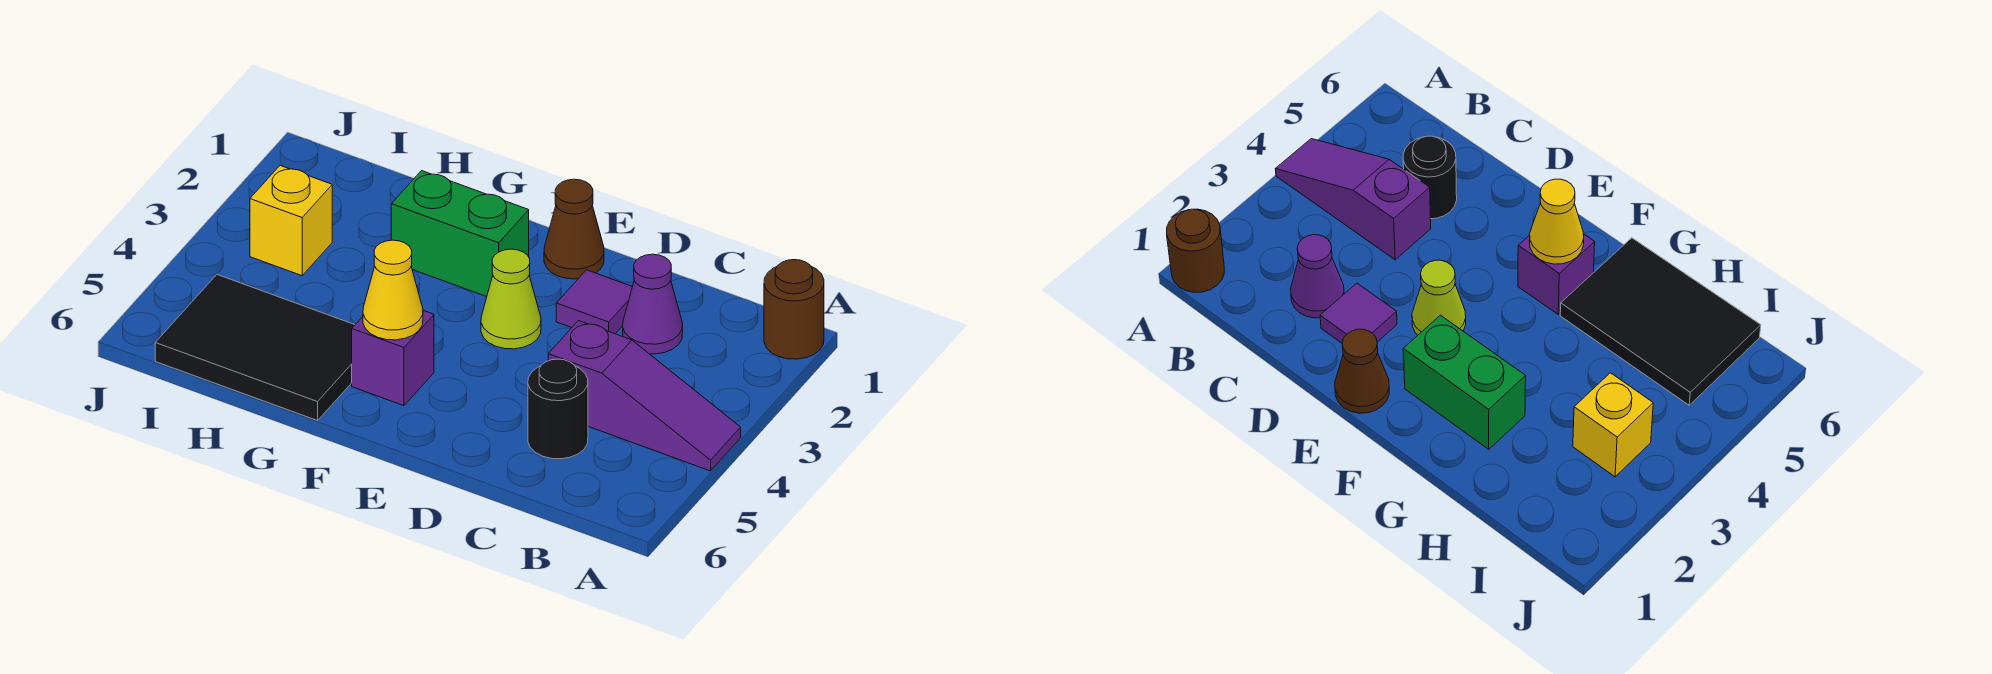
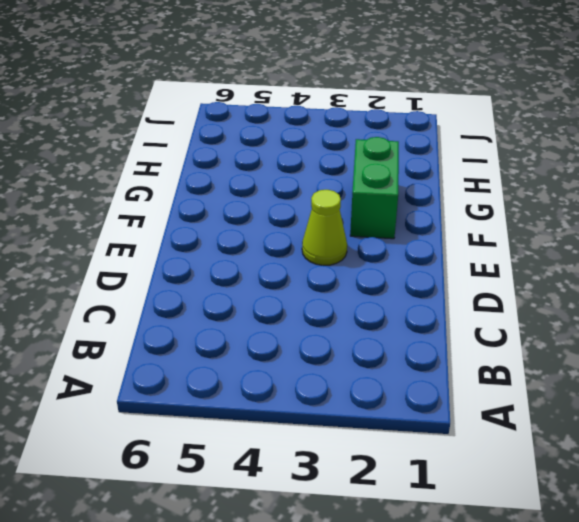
none -> brown round brick A1 level 1
none -> purple slope A4:C4 level 1 top C
none -> purple cone C2 level 1

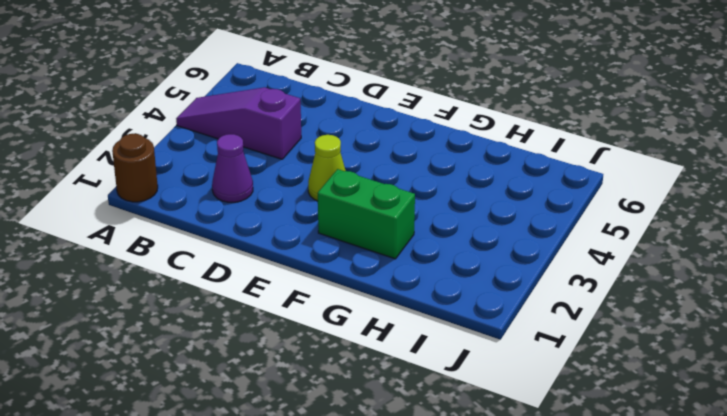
none -> black round brick C5 level 1
none -> purple tile D2 level 1
none -> brown cone E1 level 1

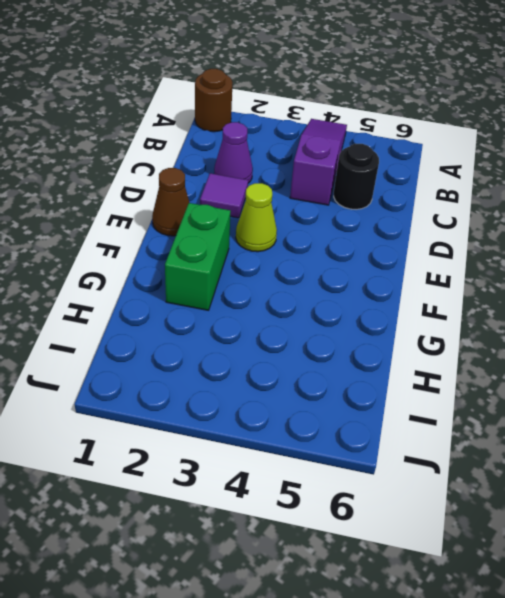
none -> purple brick F5 level 1
none -> black tile G5:I6 level 1
none -> yellow brick I3 level 1

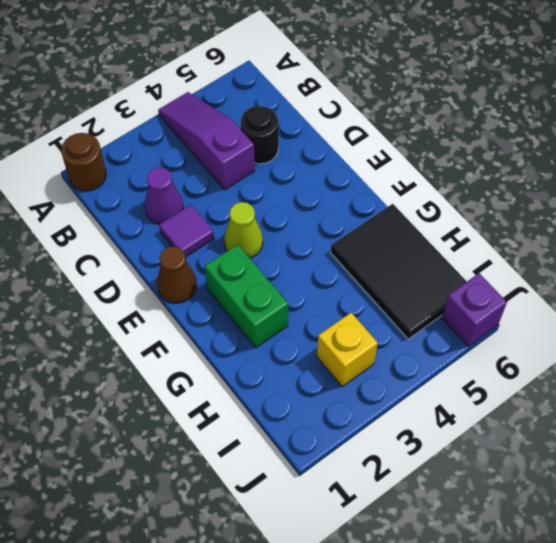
purple brick J6 level 1 -> purple brick F5 level 1
none -> yellow cone F5 level 2

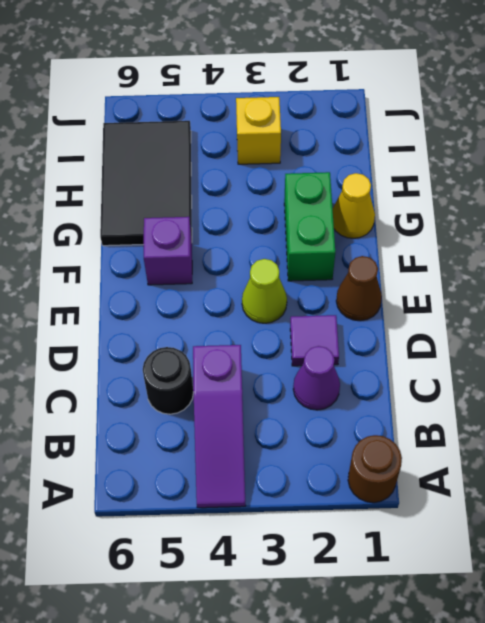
yellow cone G1 level 1 -> yellow cone F5 level 2

